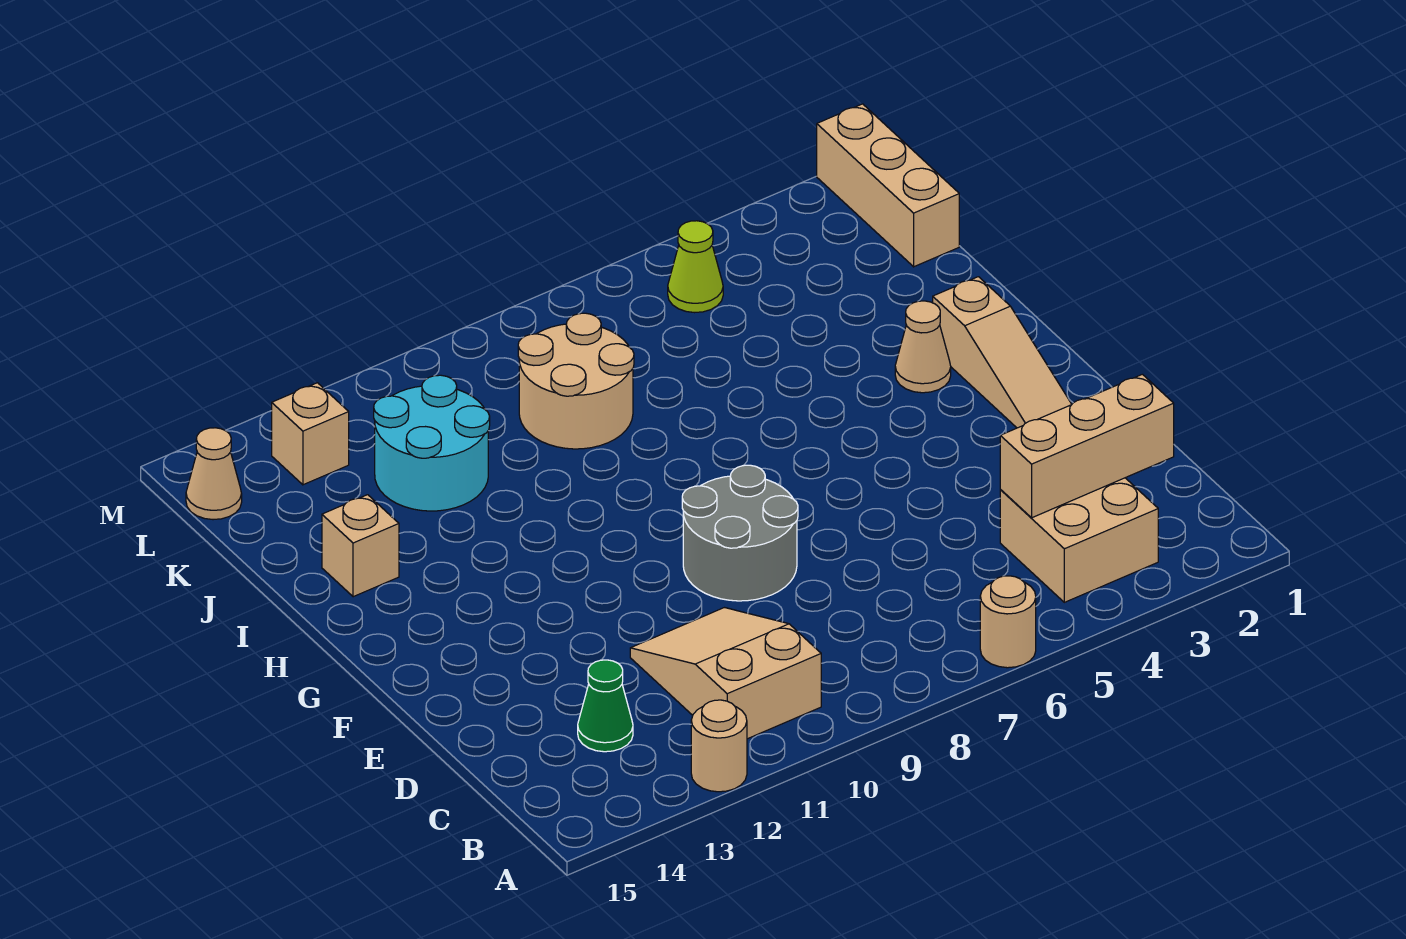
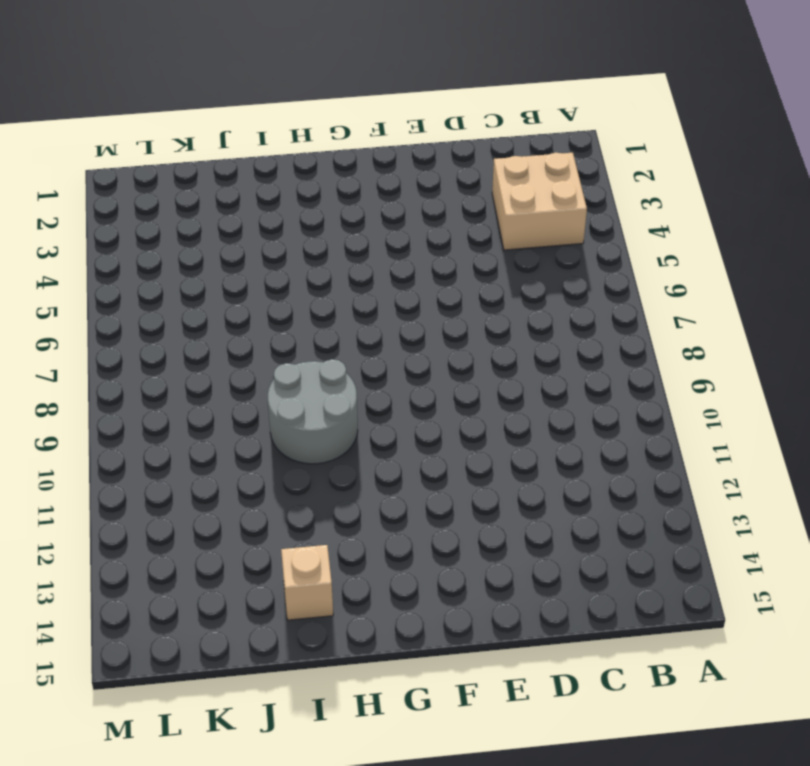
grey round brick H9:I10 level 1 -> grey round brick E8:F9 level 1
none -> tan round brick A6 level 1
none -> tan round brick A12 level 1
none -> tan slope B10:D11 level 1 top B

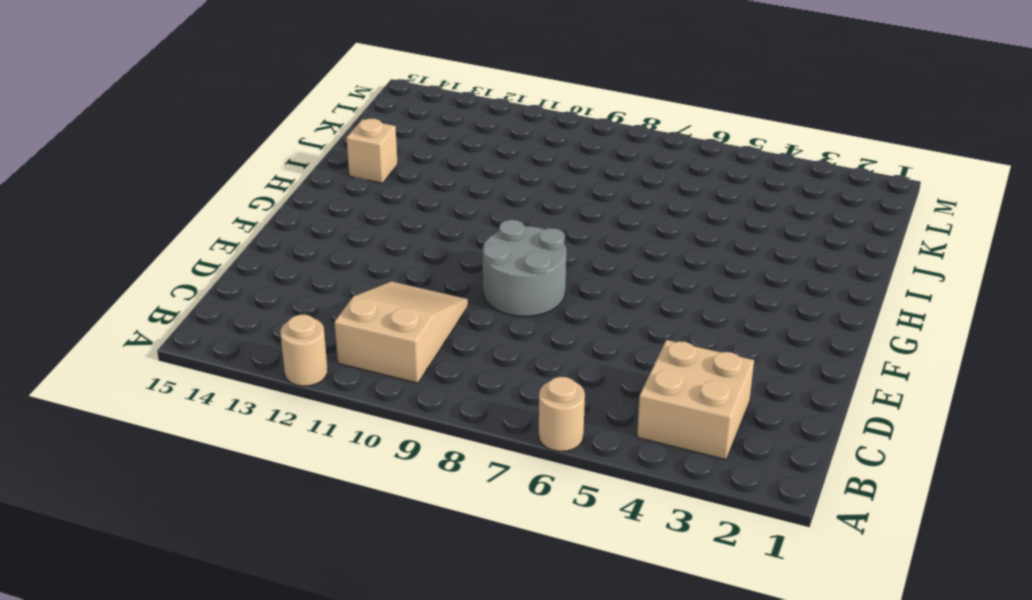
none -> green cone C13 level 1
none -> tan slope F2:H2 level 1 top H
none -> tan cone H3 level 1

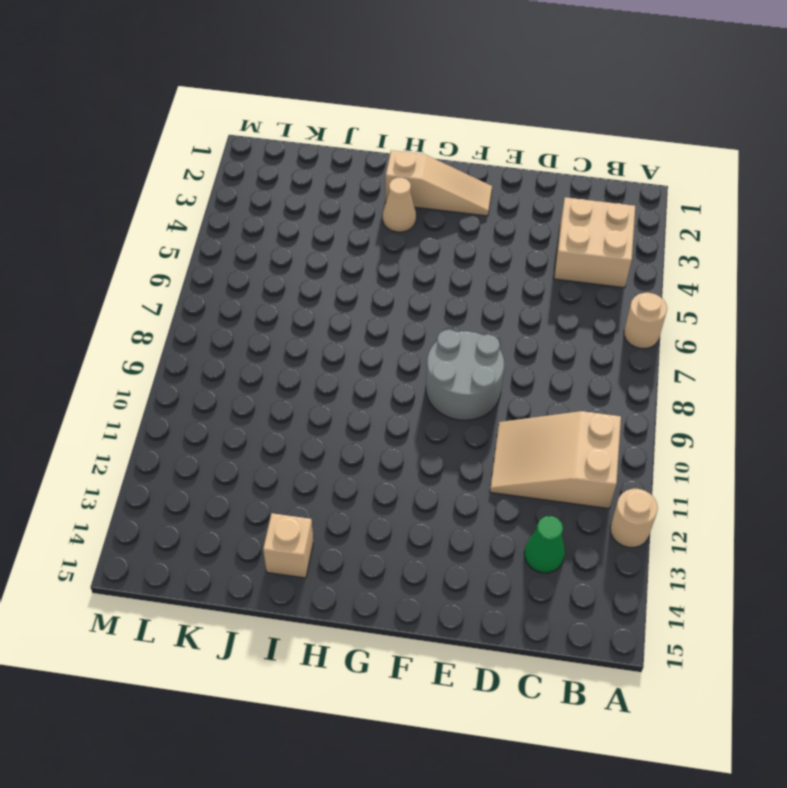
none -> tan round brick J8:K9 level 1
none -> cyan round brick J11:K12 level 1
none -> tan brick K1:M1 level 1

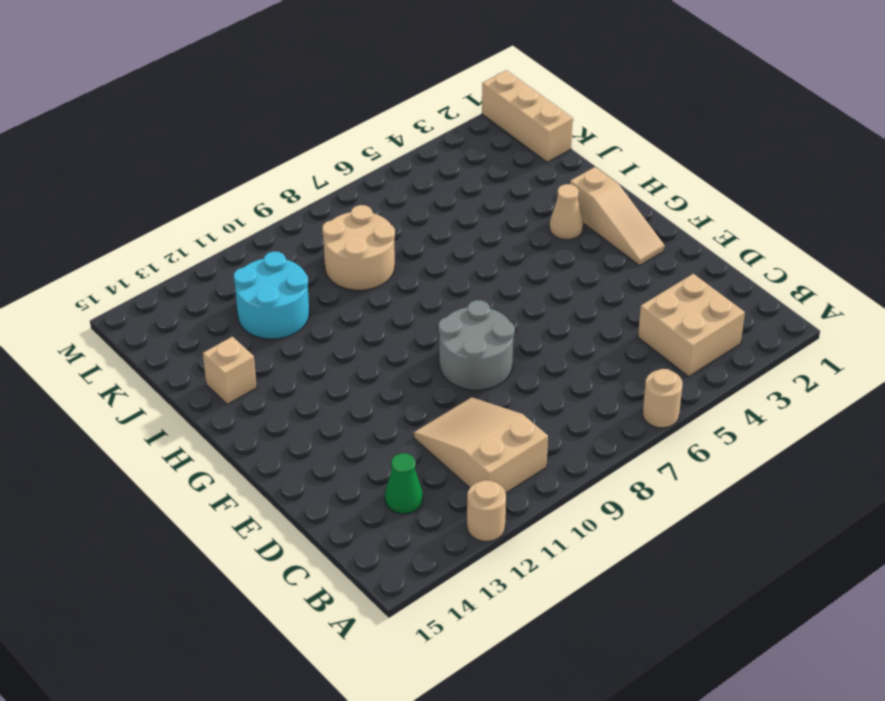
none -> lime cone L5 level 1
none -> tan brick L13 level 1
none -> tan cone L15 level 1

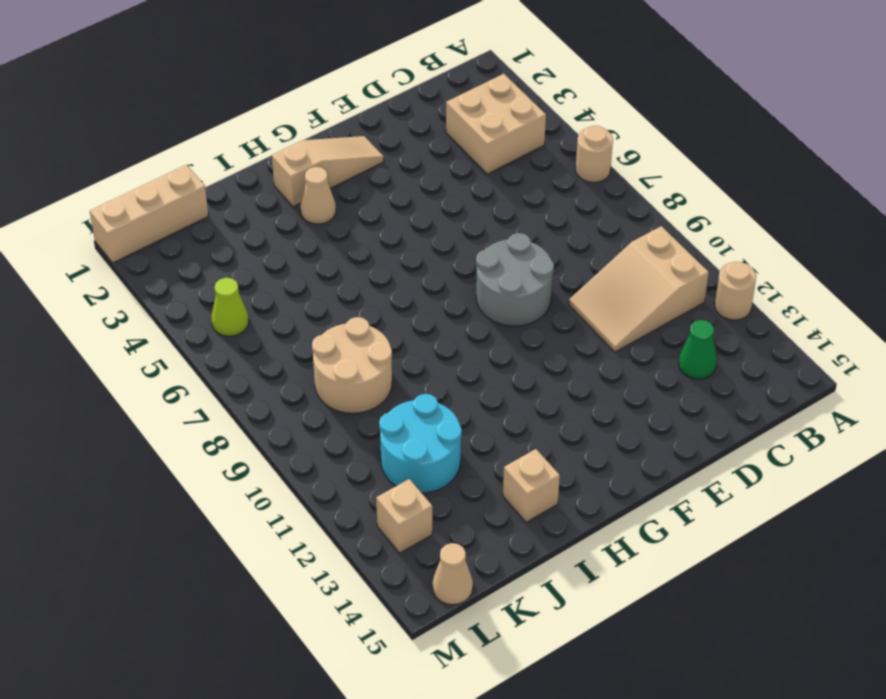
none -> tan brick C2:C4 level 2

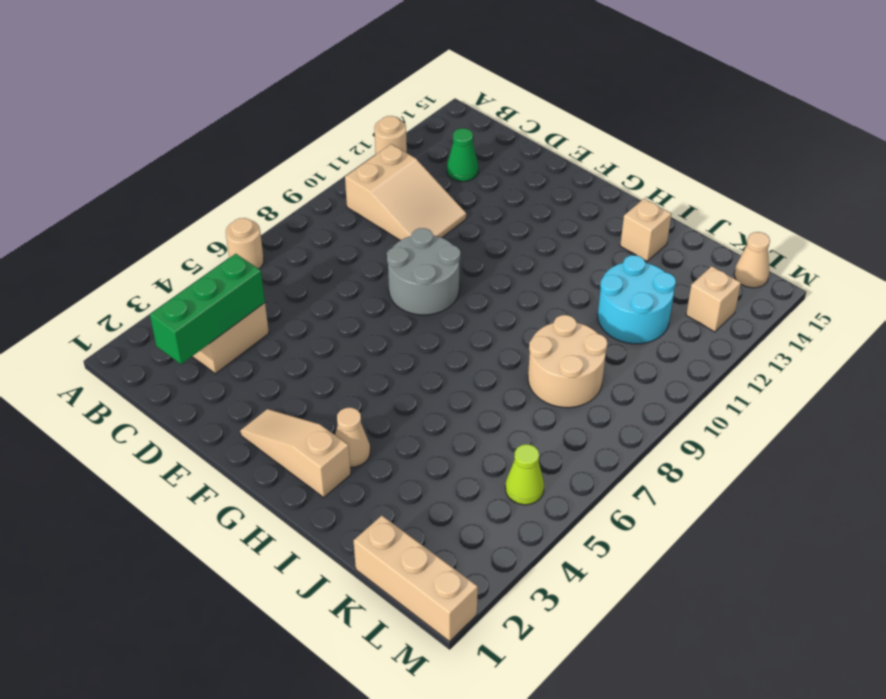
green brick C2:C4 level 2 -> tan brick C2:C4 level 2

